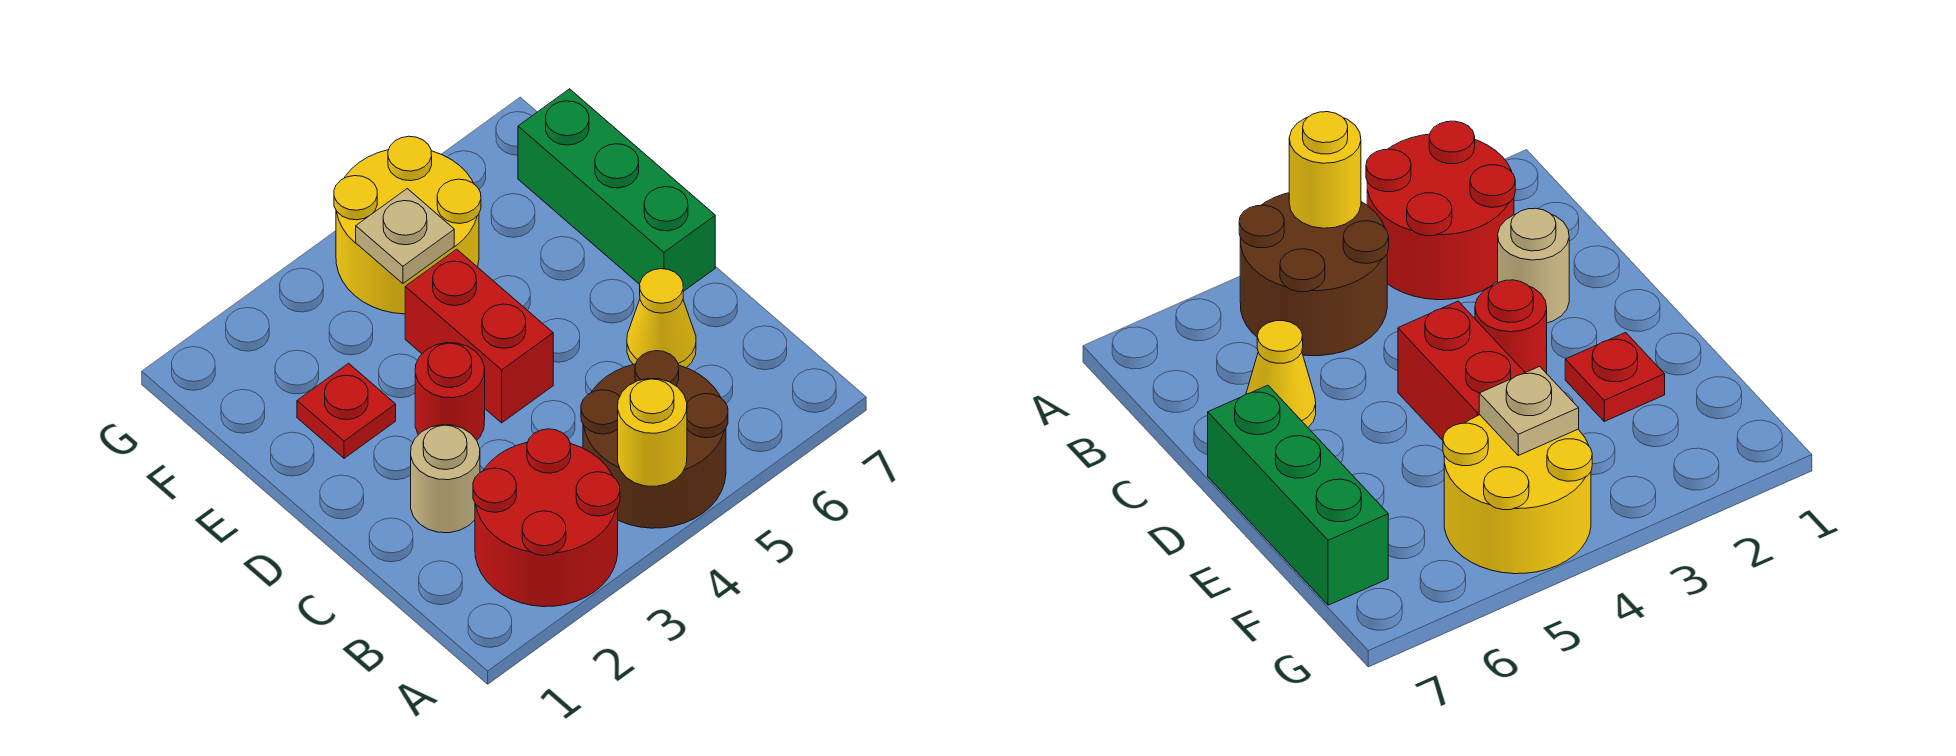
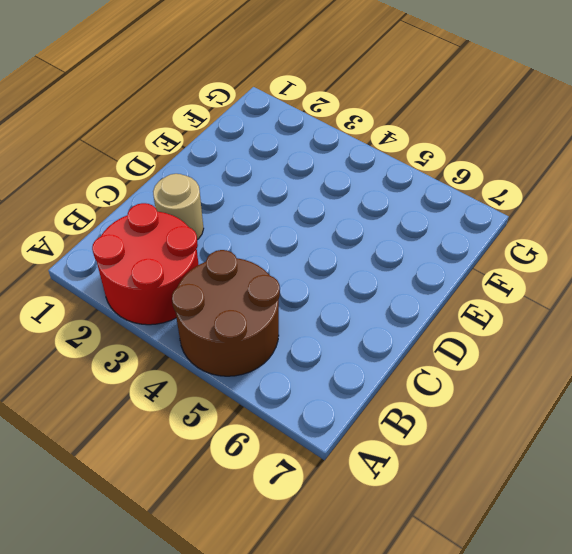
none -> yellow cone C6 level 1
none -> red round brick D3 level 1

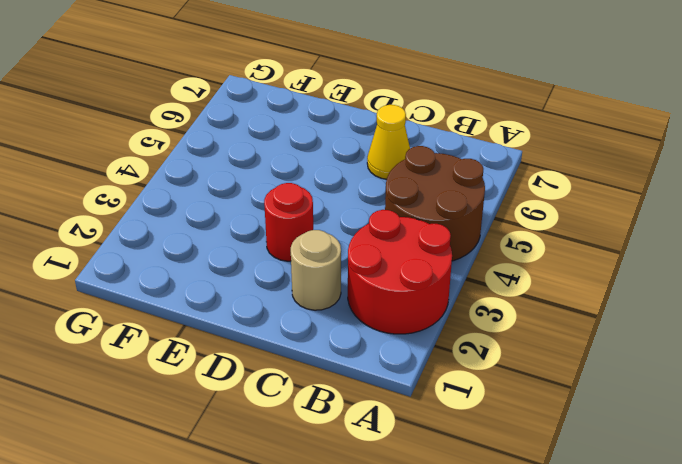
none -> red brick D4:E4 level 1
none -> green brick D7:F7 level 1

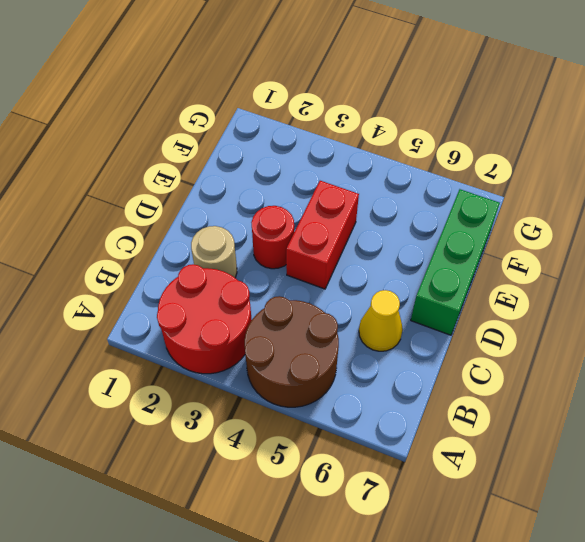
none -> red plate E2 level 1
none -> yellow round brick F4:G5 level 1

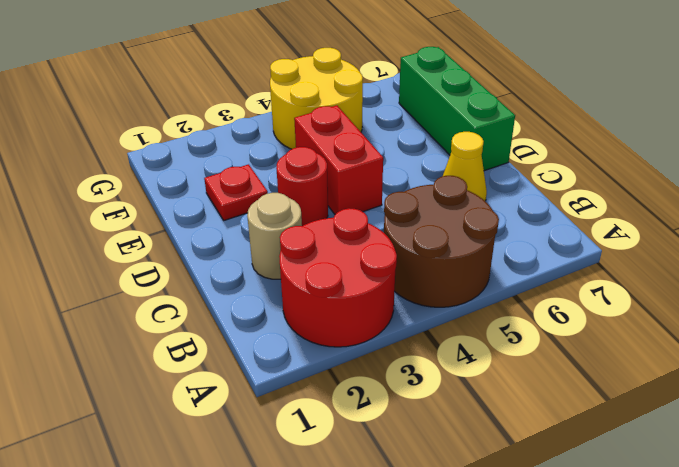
none -> yellow round brick A4 level 2
none -> tan plate F4 level 2

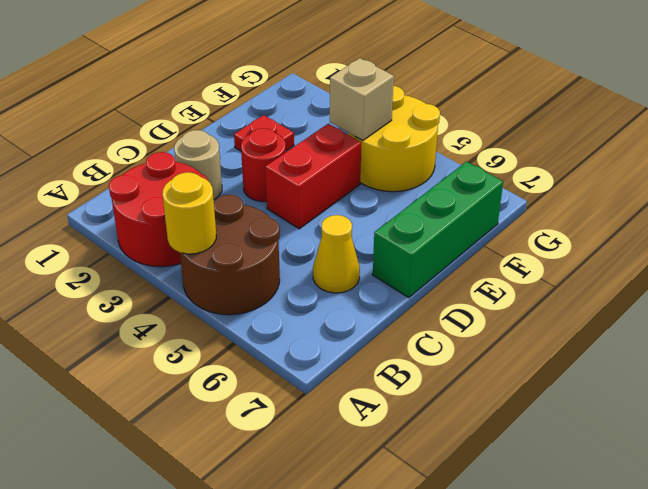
tan brick F4 level 2 -> tan plate F4 level 2

